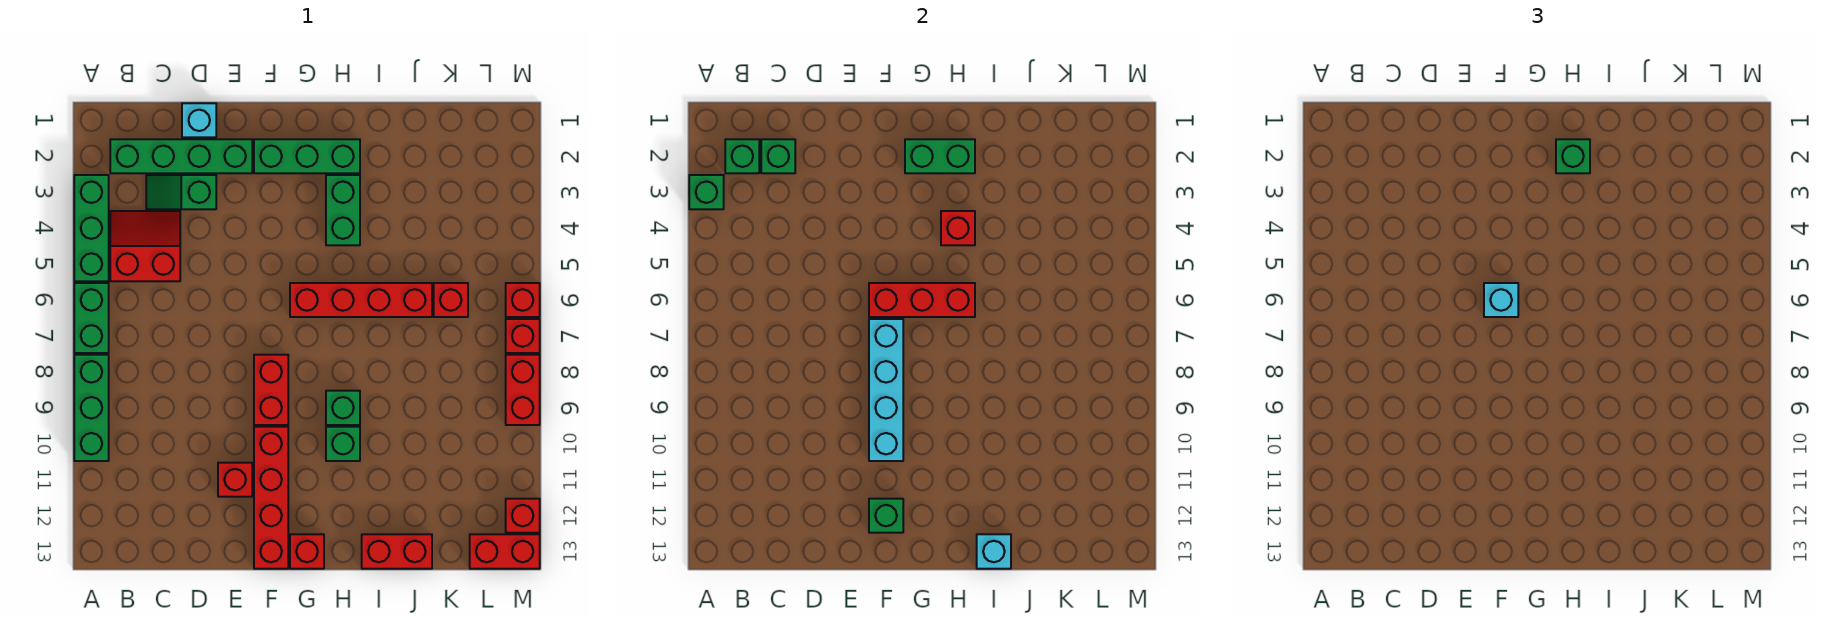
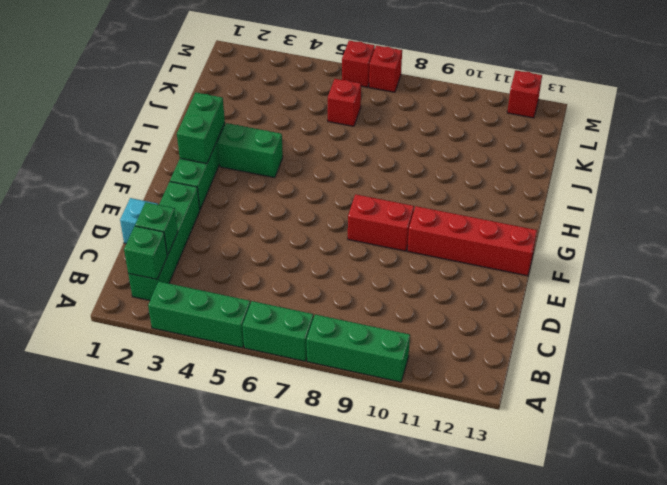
none -> red slope B4:C5 level 1 top 5
none -> green slope C3:D3 level 1 top D
none -> red brick E11 level 1
none -> red brick G6:J6 level 1

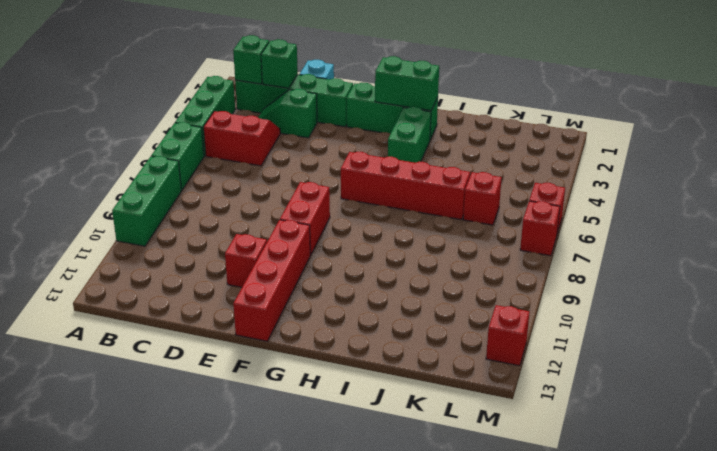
none -> red brick G13 level 1
none -> green brick H9 level 1
none -> green brick H10 level 1
none -> red brick I13:J13 level 1

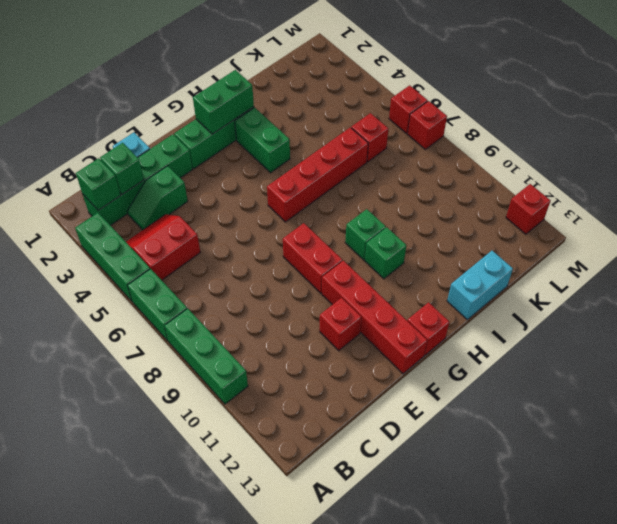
cyan brick I13:J13 level 1 -> red brick I13:J13 level 1
none -> red brick L13:M13 level 1
none -> red brick M8:M9 level 1
none -> green brick A3 level 2
none -> red brick F6:H6 level 2

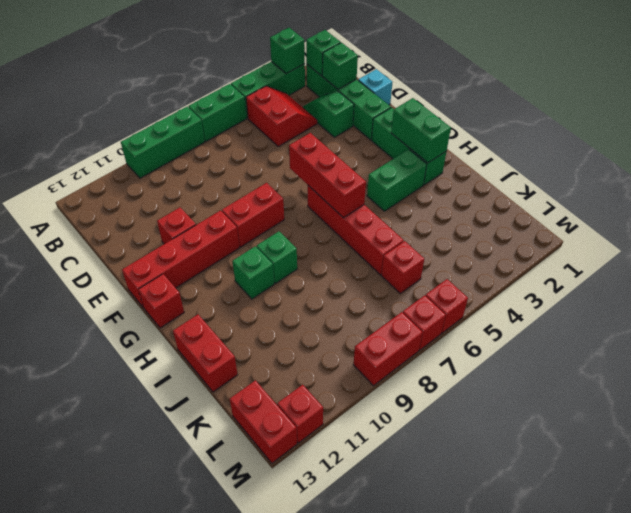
none -> cyan brick F7:F10 level 2
none -> green brick F12 level 2
none -> red brick H4 level 2
none -> cyan brick I13 level 2

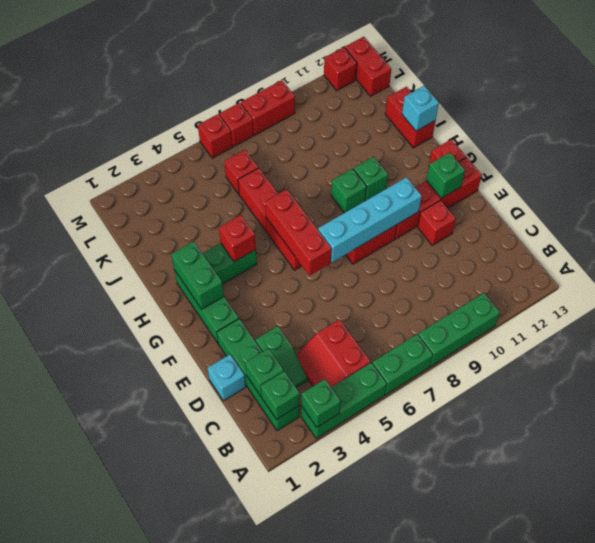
none -> cyan brick F6 level 3
none -> green brick H2 level 3

